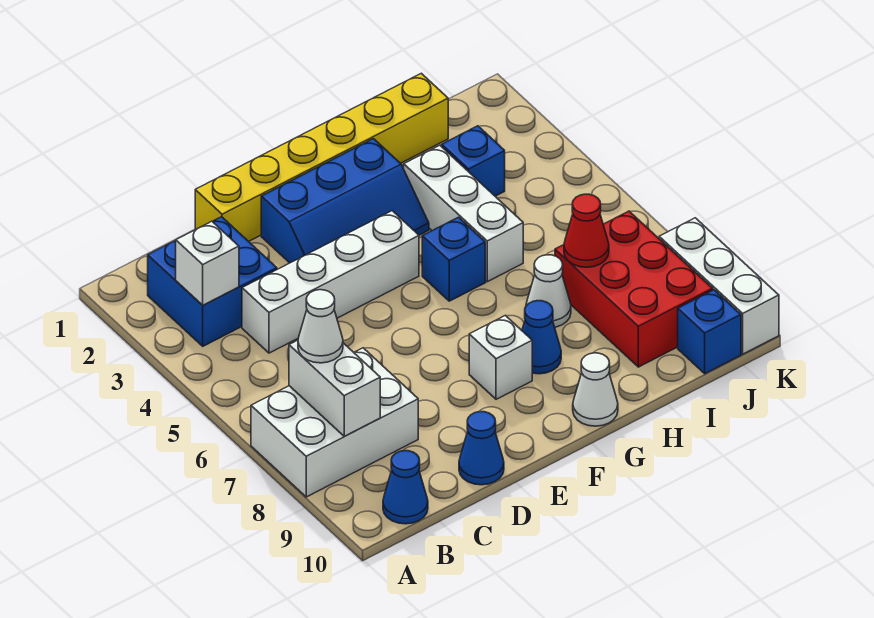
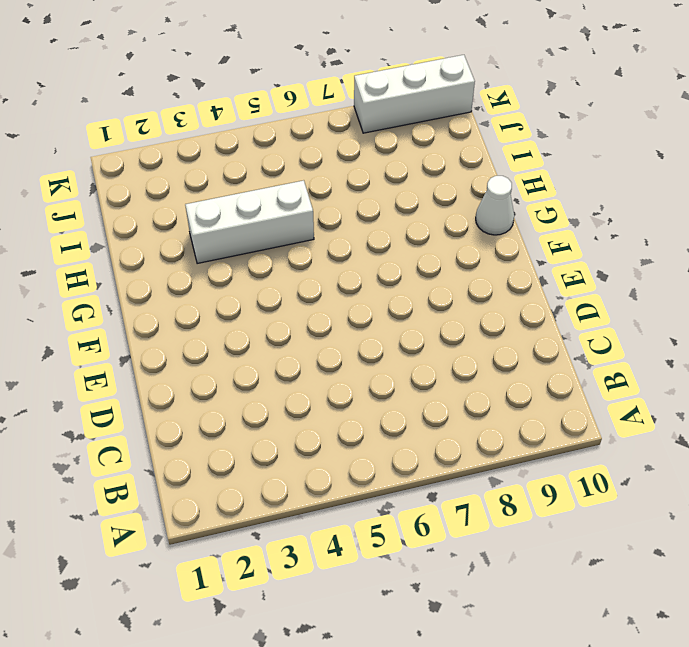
none -> white brick A7:C8 level 1
none -> blue brick B2:C3 level 1
none -> blue cone B10 level 1

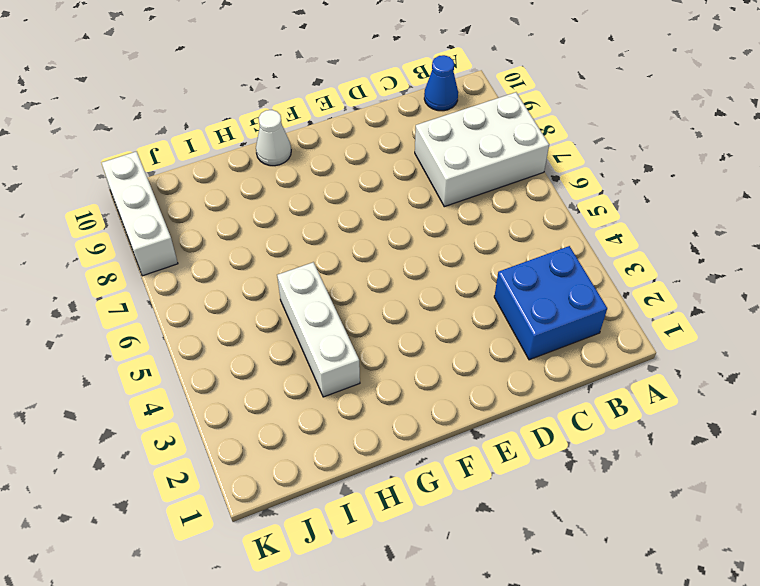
none -> white brick C4:F4 level 1
none -> yellow brick D1:I1 level 1
none -> blue cone D10 level 1

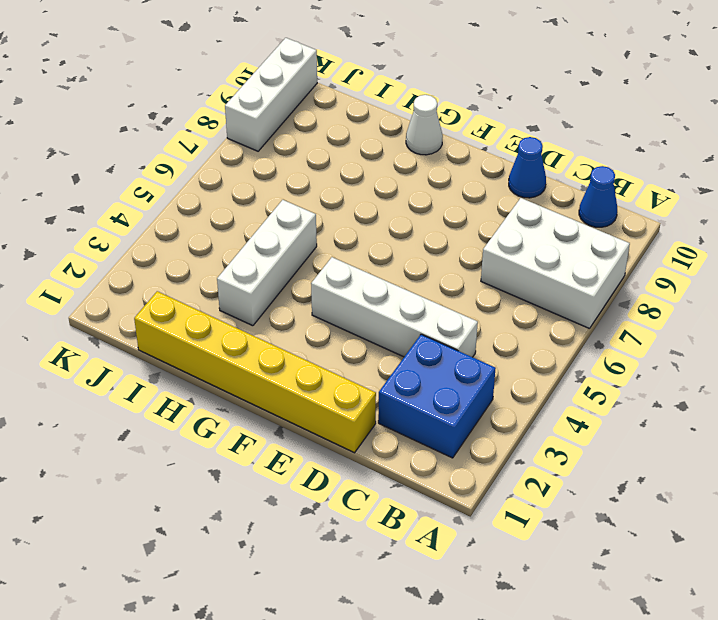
none -> blue slope E2:G3 level 1 top 2
none -> white brick F8 level 1
none -> blue brick G5 level 1

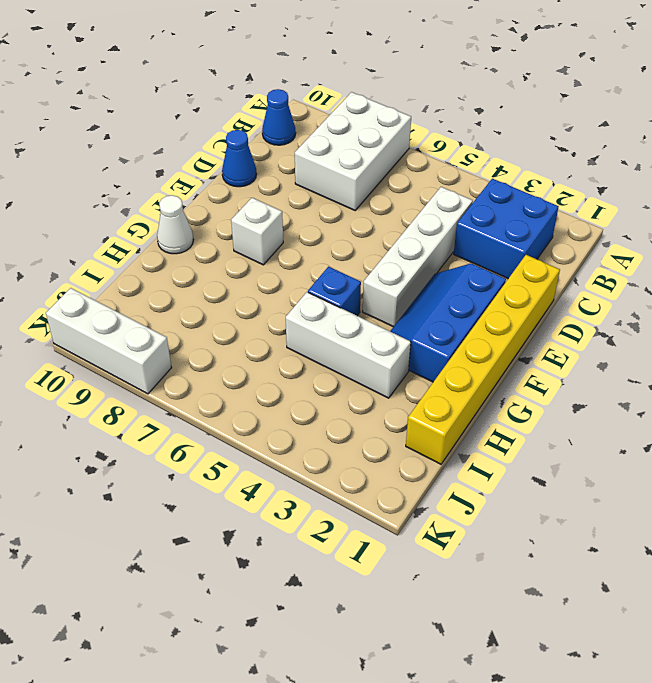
none -> blue cone G8 level 1
none -> white cone H7 level 1
none -> blue brick I3 level 1

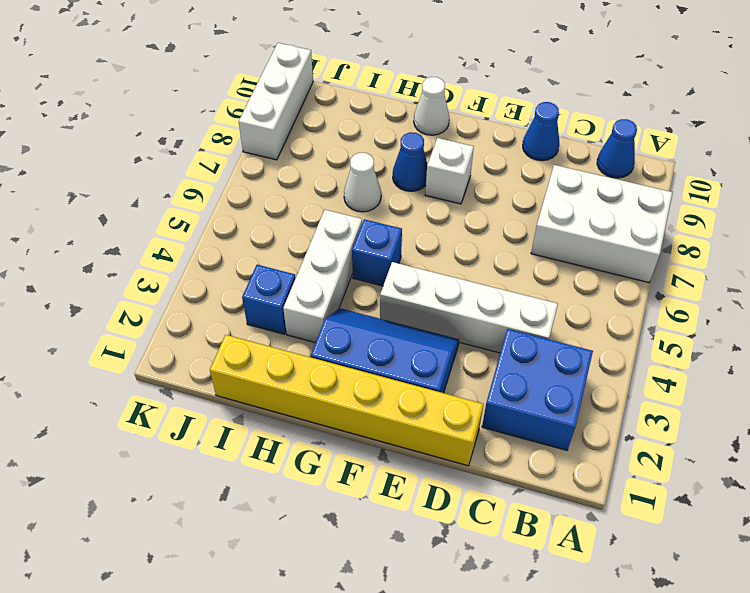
none -> red brick I7:J9 level 1
none -> blue brick J10 level 1
none -> white brick B3 level 2

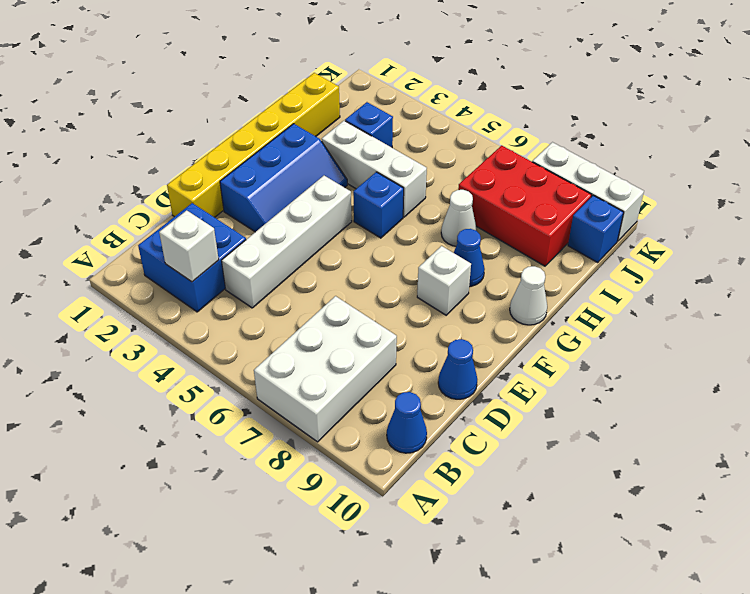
none -> white brick B7:B8 level 2
none -> red cone I7 level 2
none -> white cone B7 level 3

